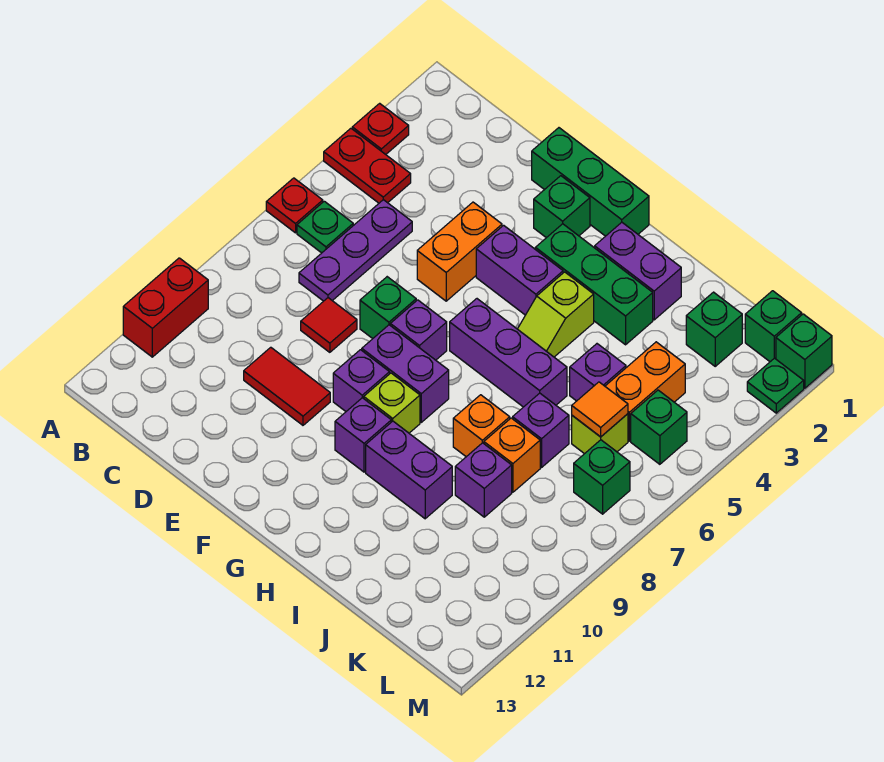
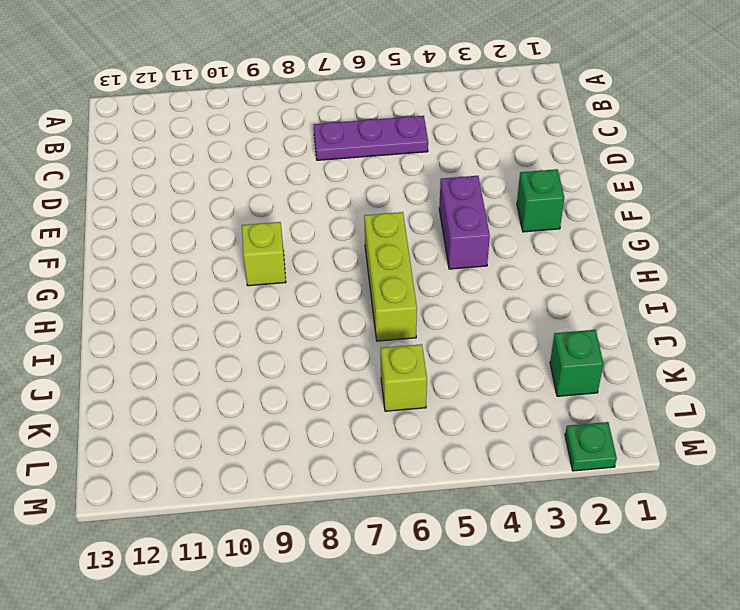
lime brick G6:I6 level 1 -> purple brick G6:I6 level 1
none -> red plate A3 level 1
none -> red plate A4:B4 level 1
none -> red plate A6 level 1
none -> red brick A10:A11 level 1

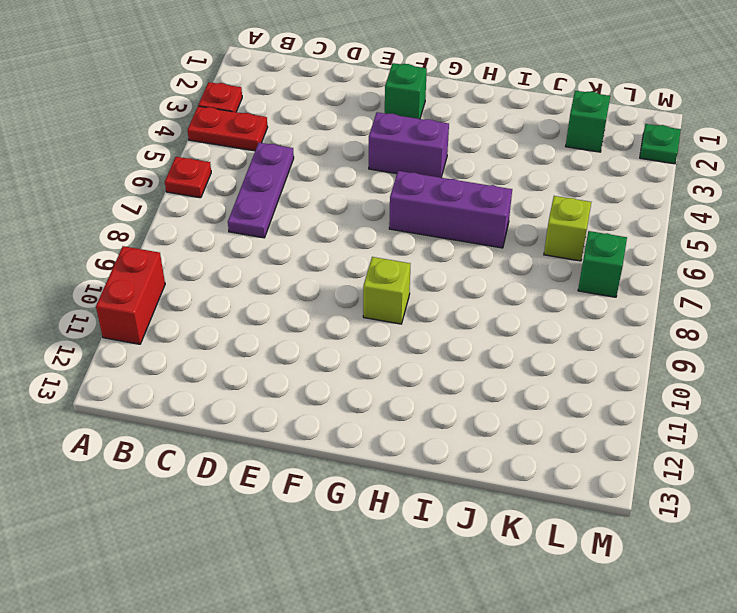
none -> green plate B6 level 1
none -> red tile D8 level 1
none -> red tile D10:E10 level 1
none -> green brick E1:G1 level 1

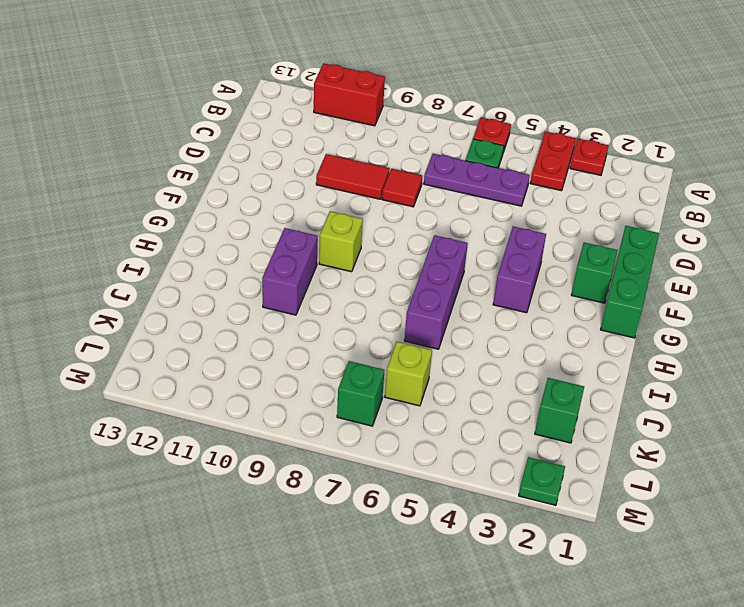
red tile D9:D10 level 1 -> red tile D10:E10 level 1
none -> orange brick E4:E5 level 1
none -> green brick E7 level 1
none -> purple brick F7 level 1
none -> purple brick F8:G8 level 1

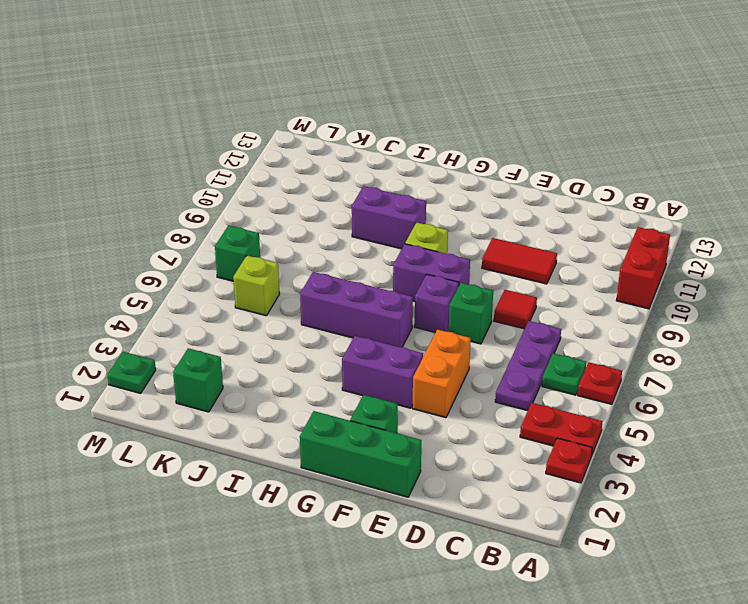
none -> purple brick F9 level 1
none -> green brick G3:I3 level 1
none -> purple brick G10 level 1
none -> purple brick H2:I2 level 1

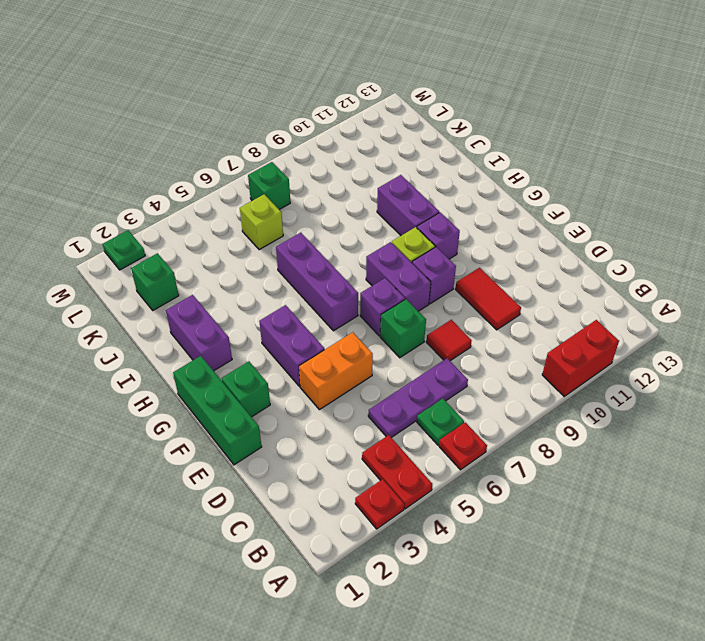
none -> green brick G3:I3 level 1
none -> lime slope H4:H5 level 1 top 4
none -> orange brick I8 level 1
none -> purple brick J5 level 1

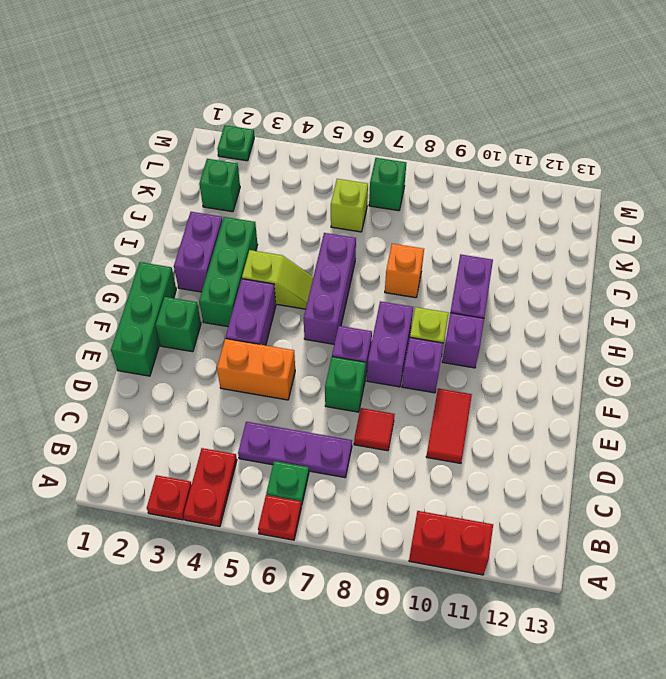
none -> purple brick J5 level 1
none -> purple brick J7 level 1
none -> orange brick J8 level 1
none -> purple brick J9 level 1

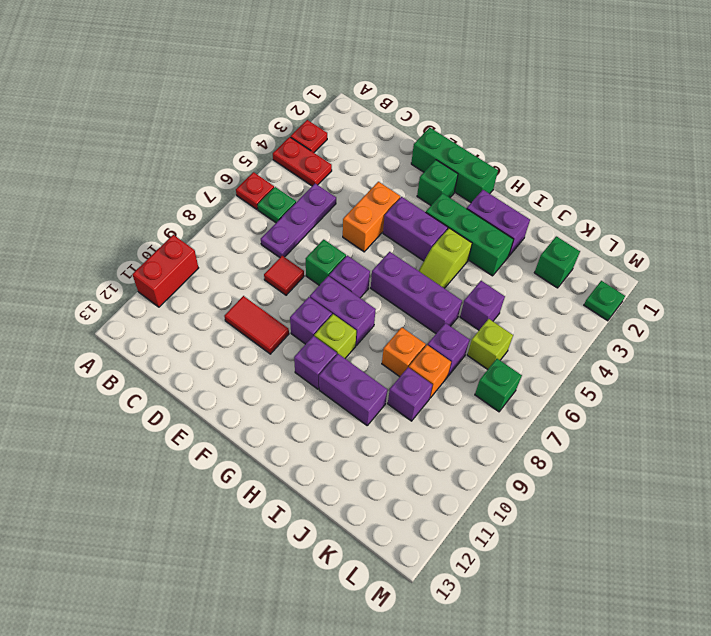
none -> orange brick K4:K5 level 1
none -> green brick L1 level 1
none -> green brick L5 level 1
none -> green brick M1 level 1

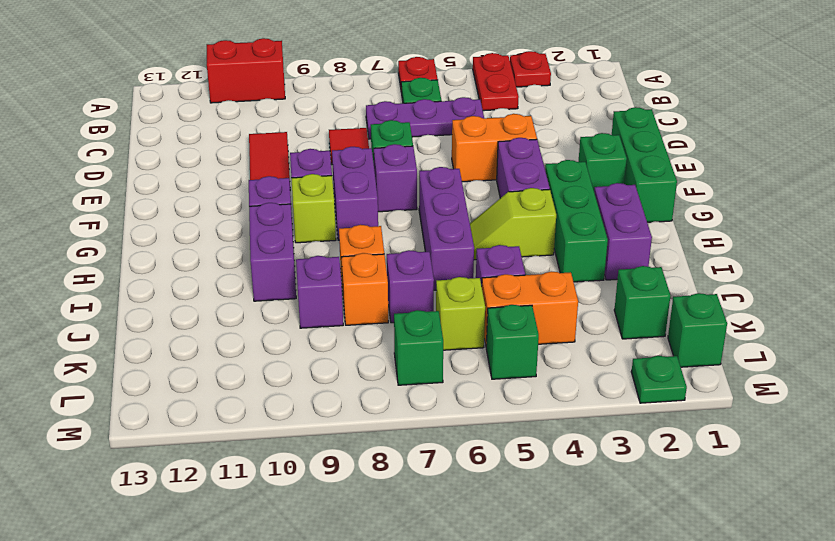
none -> green brick M1 level 1
none -> orange tile K6 level 2

